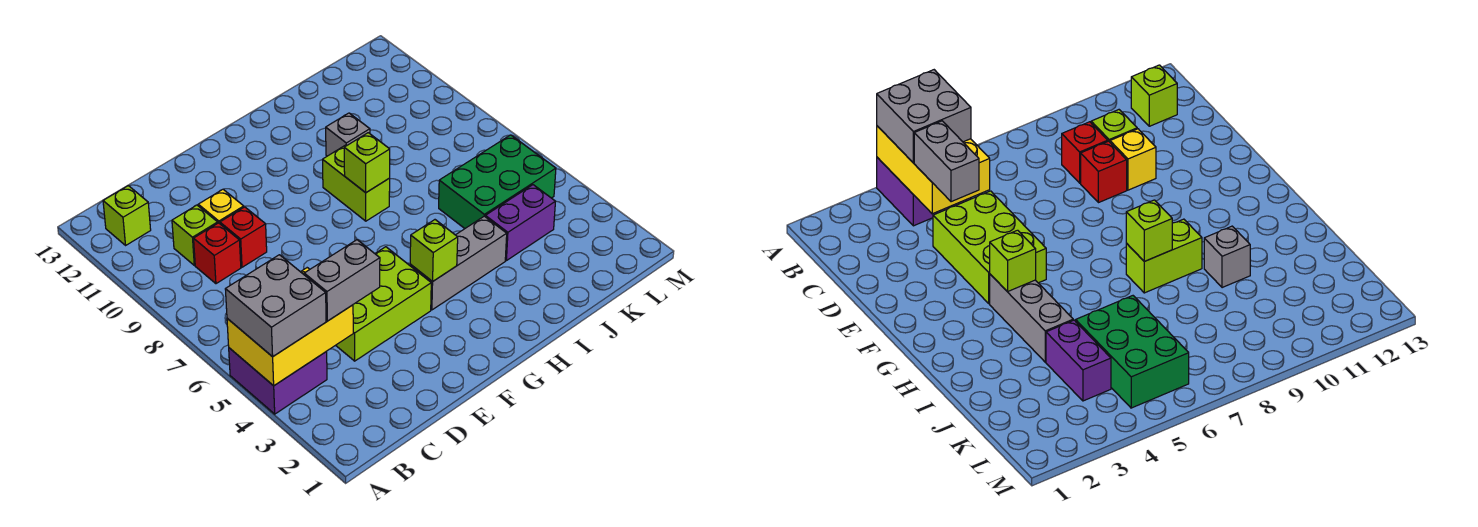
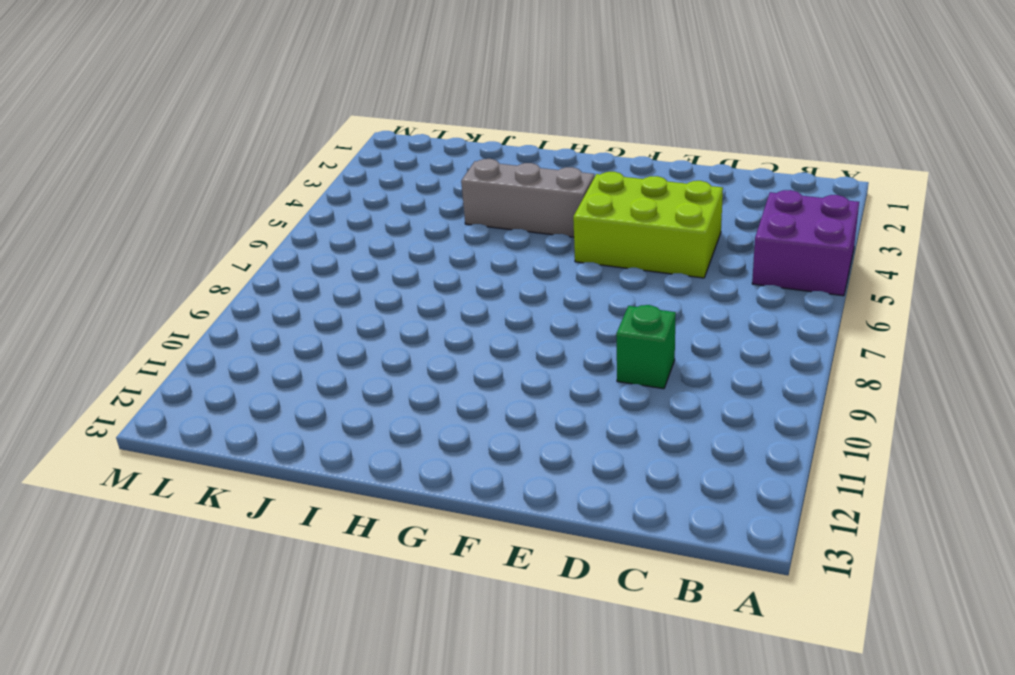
green brick D9 level 1 -> red brick D9 level 1
none -> lime brick B12 level 1
none -> red brick C9 level 1
none -> lime brick C10 level 1

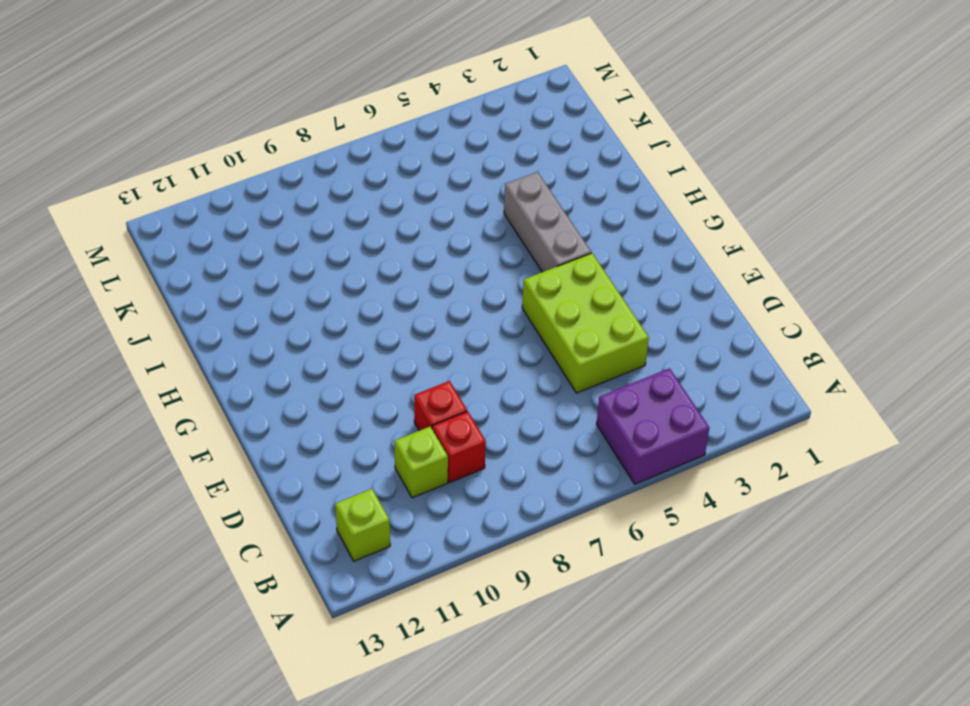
none -> yellow brick D10 level 1
none -> lime brick H8:H9 level 1
none -> grey brick I10 level 1

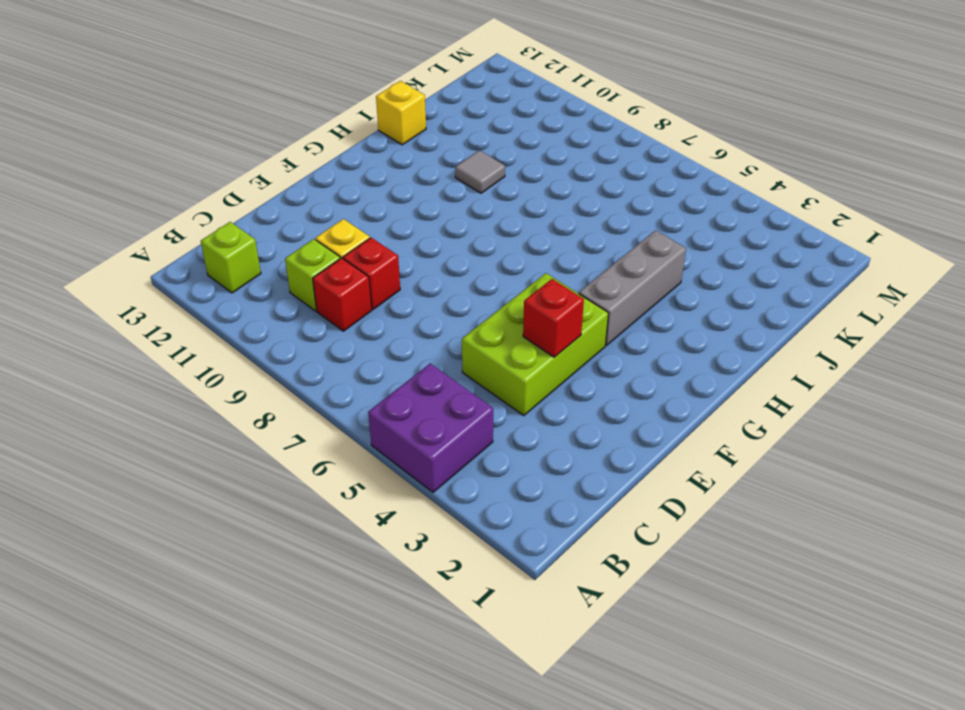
red brick E4 level 2 -> none
grey tile I10 level 1 -> grey brick I10 level 1
yellow brick I13 level 1 -> none
none -> lime brick H8:H9 level 1
none -> purple brick J4:K4 level 1
none -> green brick J5:L6 level 1

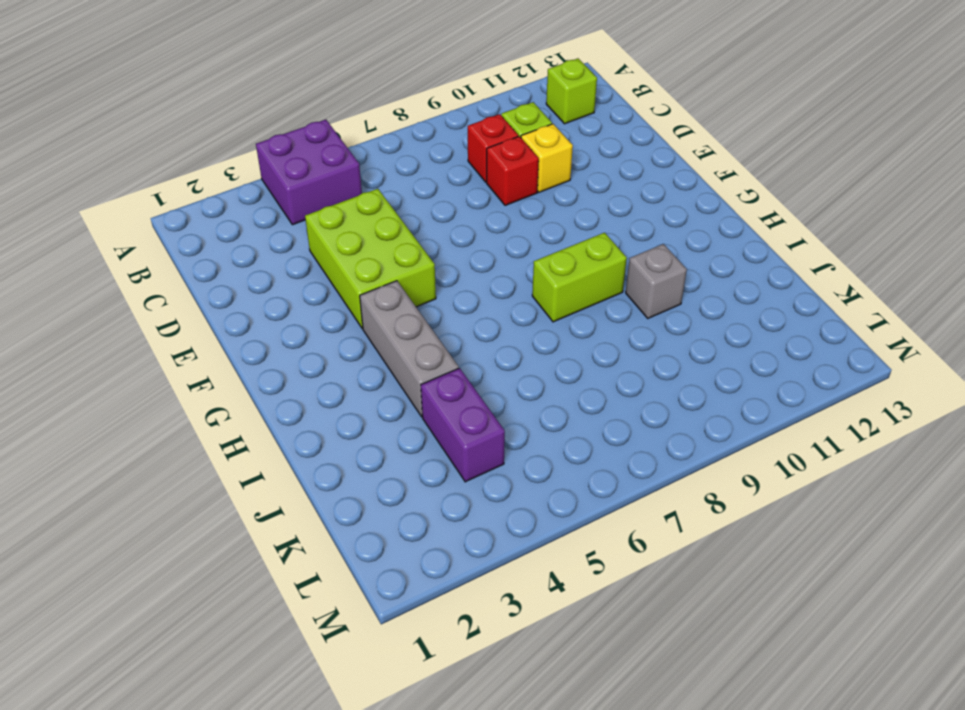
none -> green brick J5:L6 level 1
none -> yellow brick A4:C5 level 2
none -> lime brick G4 level 2

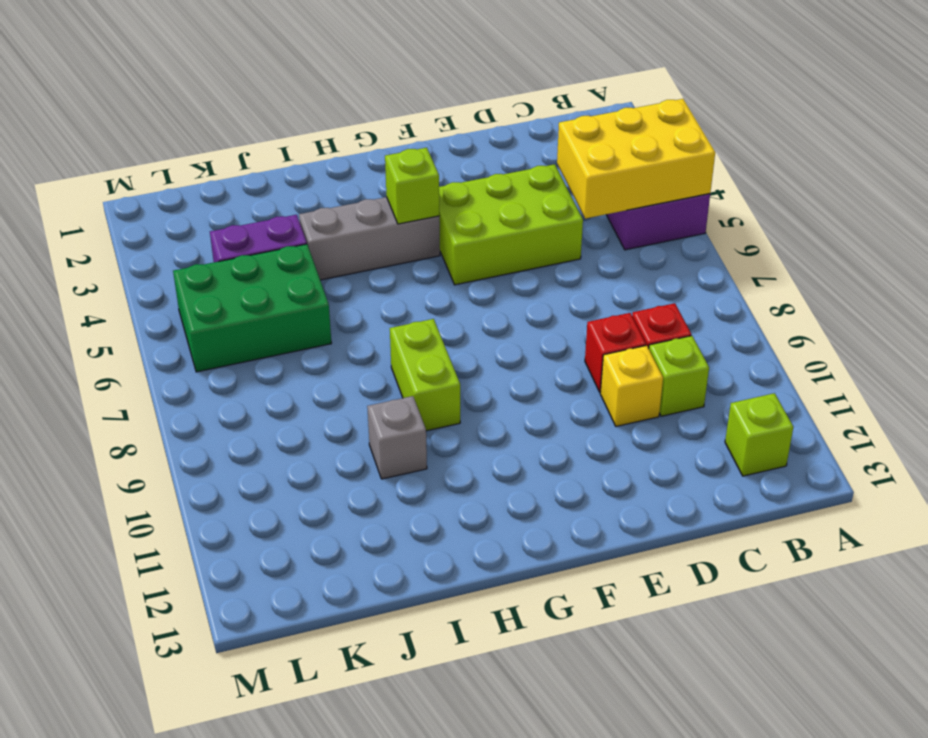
none -> lime brick H8 level 2
none -> grey brick A4:B5 level 3
none -> grey brick C4:D4 level 3

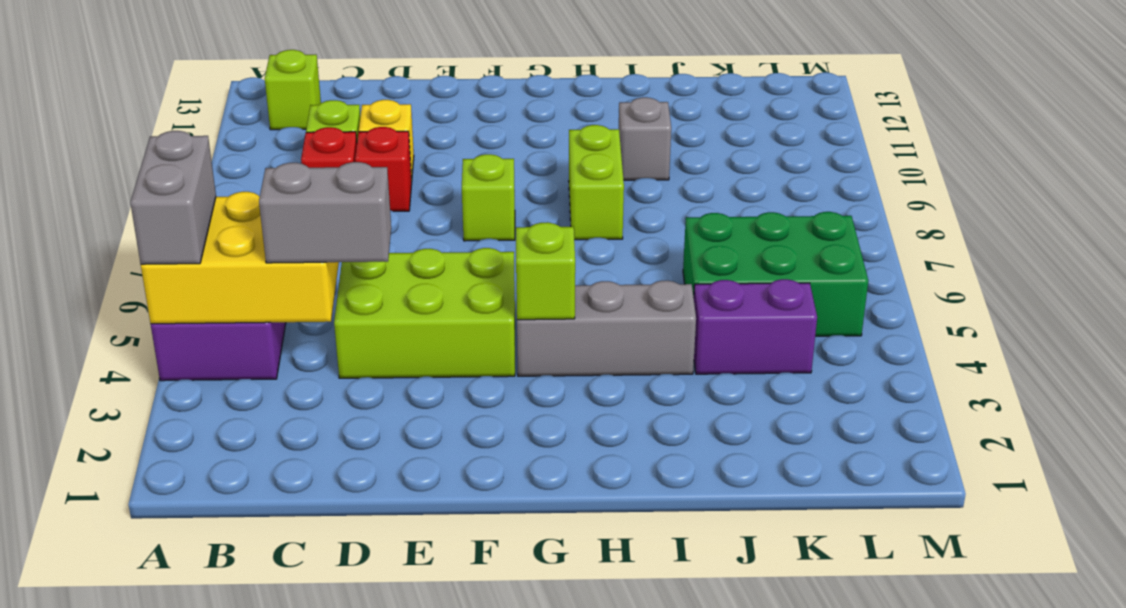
grey brick A4:A5 level 3 -> grey brick A4:B5 level 3
lime brick F8 level 1 -> lime brick H8 level 2

